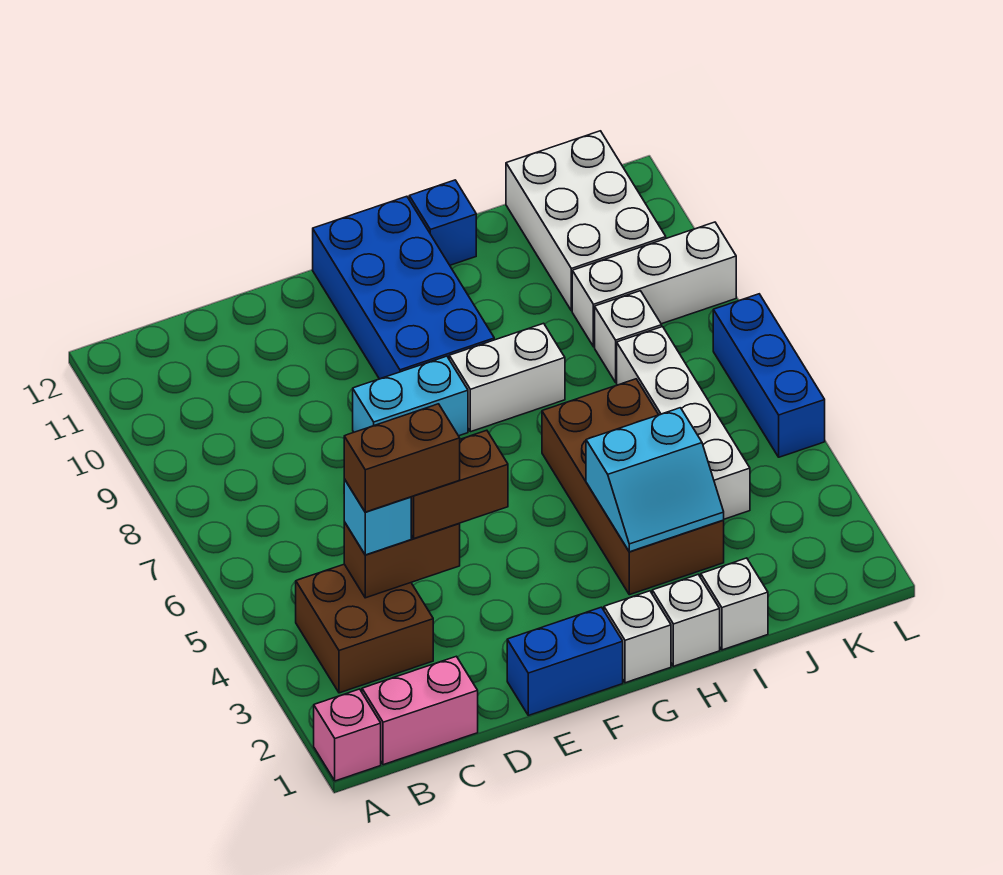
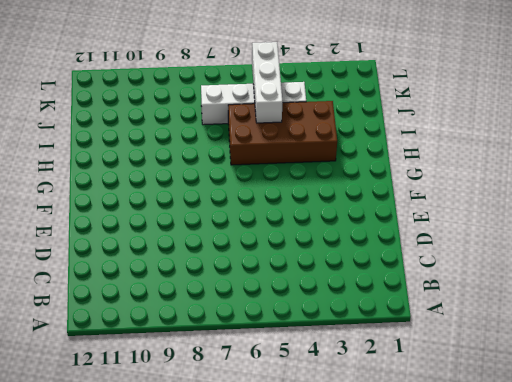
white brick I5:K5 level 2 -> white brick J9:L9 level 1
none -> pink brick A1 level 1
none -> pink brick B1:C1 level 1
none -> brown brick B3:C4 level 1

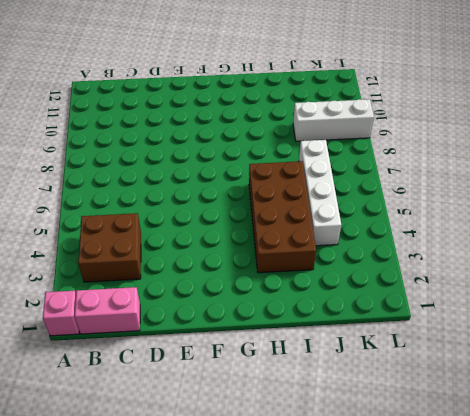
none -> blue brick E1:F1 level 1
none -> cyan brick E8:F8 level 1
none -> blue brick F9:G12 level 1

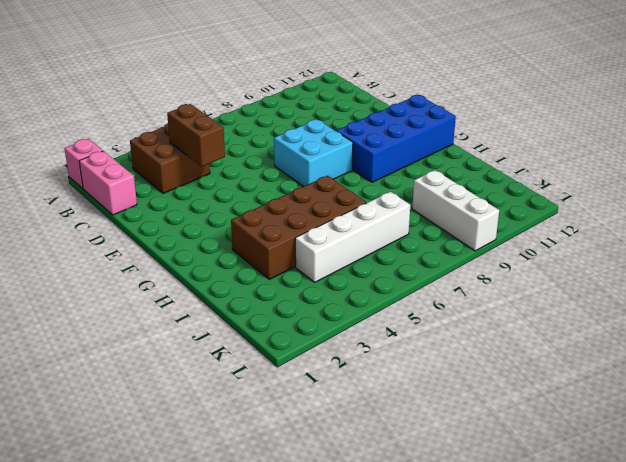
cyan brick E7:F8 level 1 -> cyan brick E8:F8 level 1
none -> blue brick E1:F1 level 1
none -> white brick G1 level 1
none -> white brick G8:H8 level 1

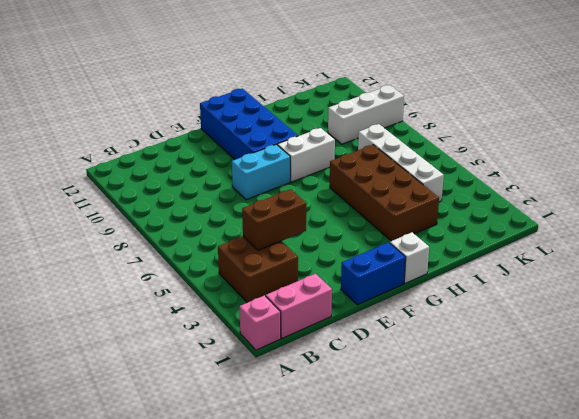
none -> white brick H1 level 1
none -> blue brick H12 level 1
none -> white brick I1 level 1

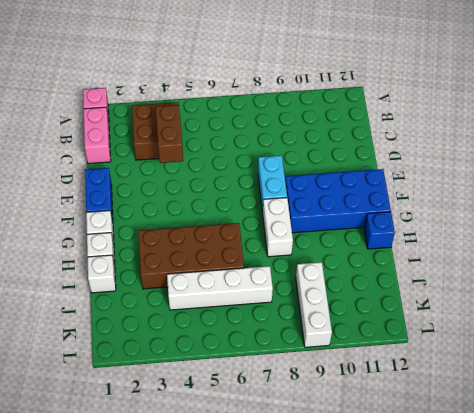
none -> white brick J8 level 1
none -> white brick J10:K12 level 1
none -> blue brick L5:L7 level 1

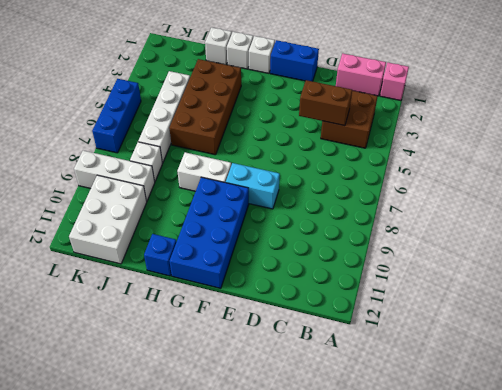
none -> cyan slope H3:I4 level 2 top 4
none -> cyan brick C4 level 3
none -> brown brick D4:E4 level 3

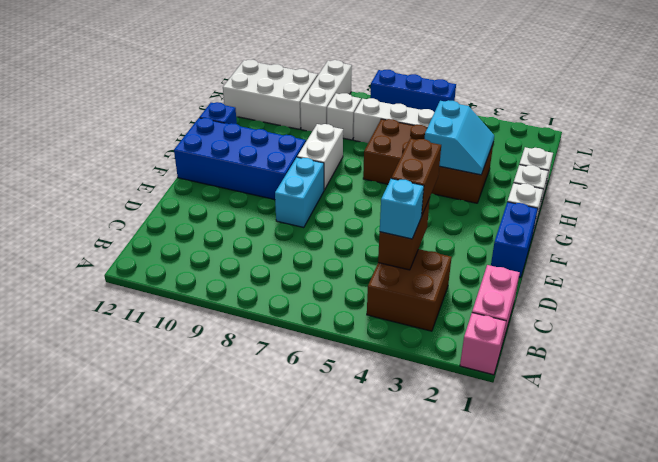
none -> brown brick C4:D4 level 4

